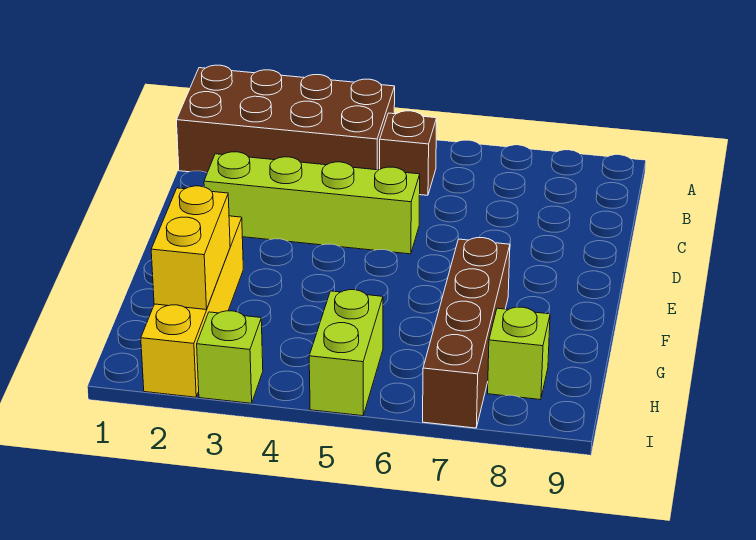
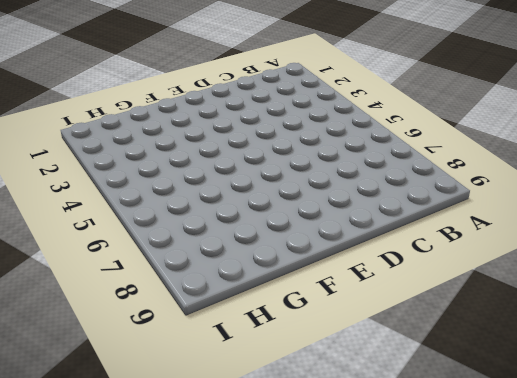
none -> brown brick A1:B4 level 1
none -> brown brick B5 level 1

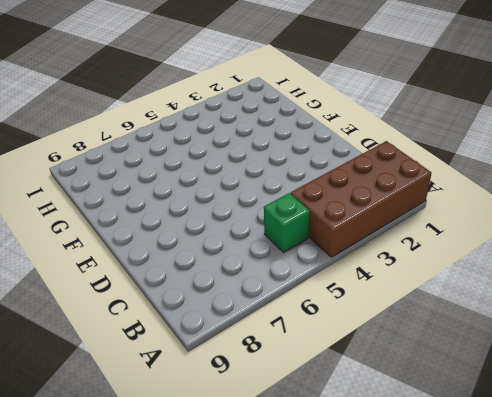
green brick B5 level 1 -> brown brick B5 level 1
none -> lime brick D2:D5 level 1
none -> yellow brick F2:I2 level 1

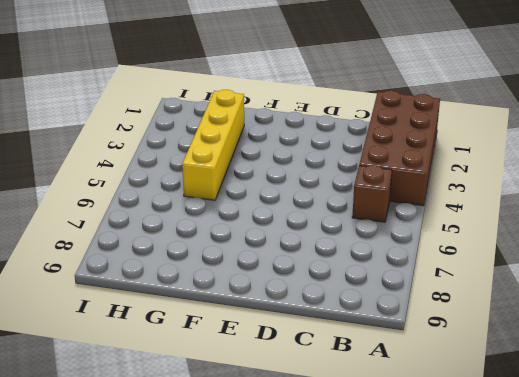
yellow brick G2:G5 level 1 -> yellow brick F2:I2 level 1
none -> lime brick D2:D5 level 1
none -> brown brick F7:I7 level 1

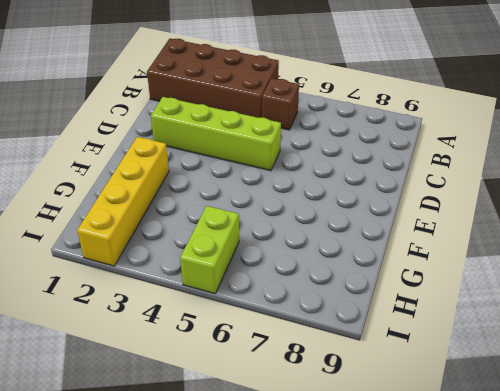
none -> brown brick F7:I7 level 1
none -> lime brick H8 level 1

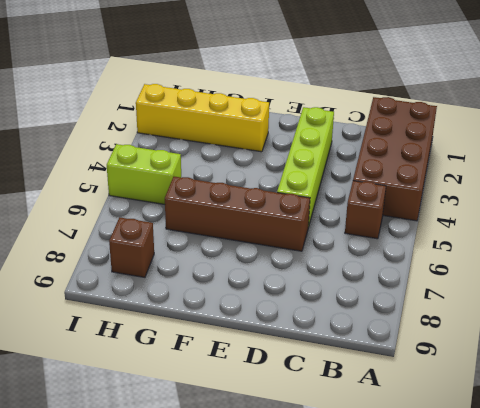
brown brick D6:G6 level 1 -> brown brick F7:I7 level 1
brown brick H8 level 1 -> lime brick H8 level 1
none -> lime brick I3 level 1
none -> yellow brick G2:H2 level 2

